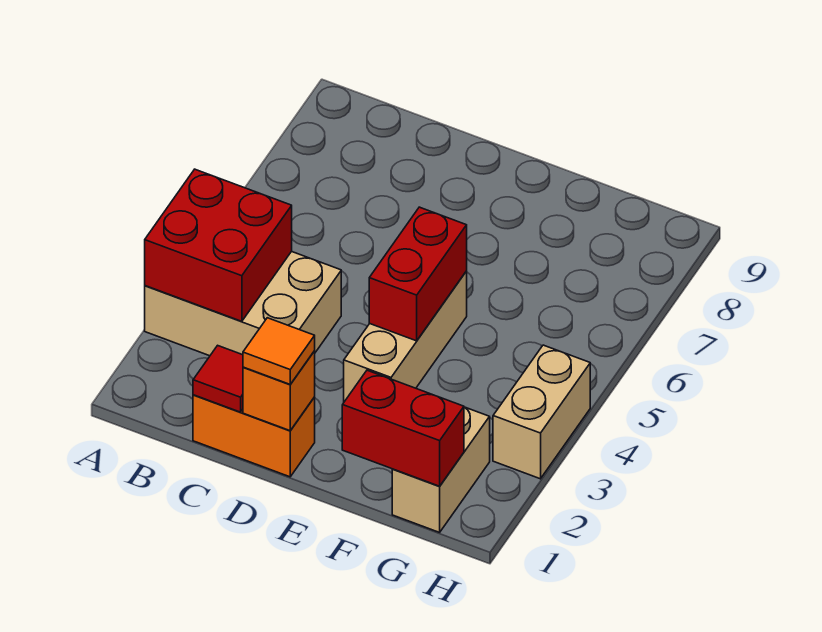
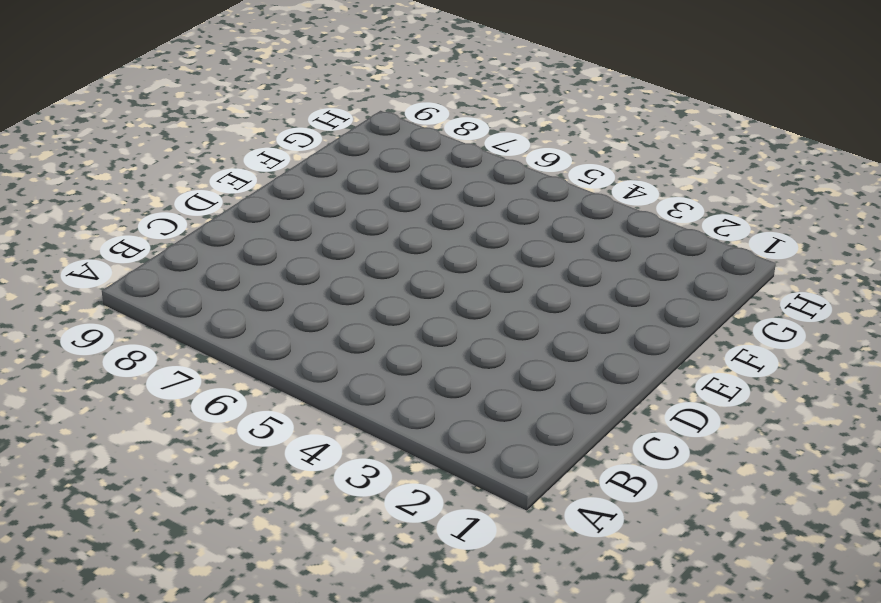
none -> tan brick A3:C4 level 1
none -> orange brick C1:D1 level 1

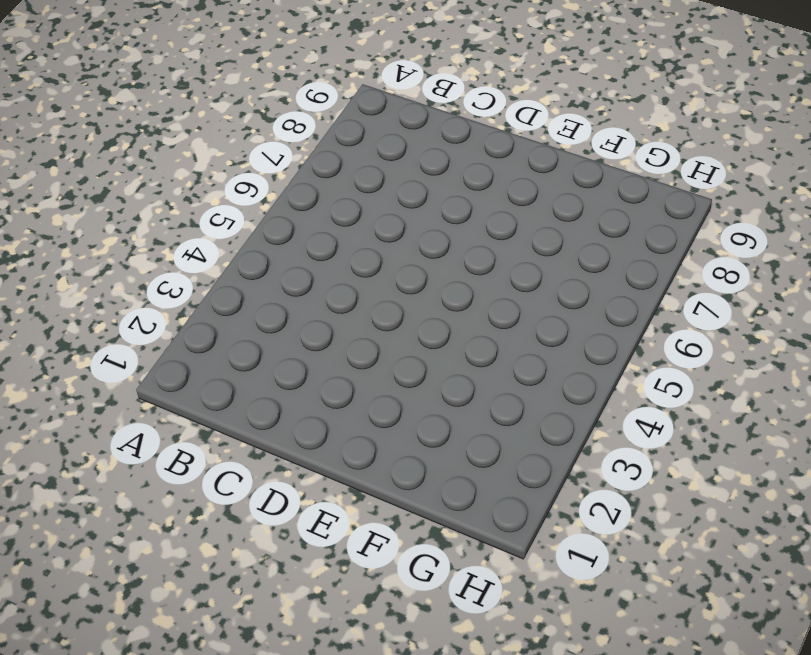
none -> tan brick A3:C4 level 1
none -> orange brick C1:D1 level 1

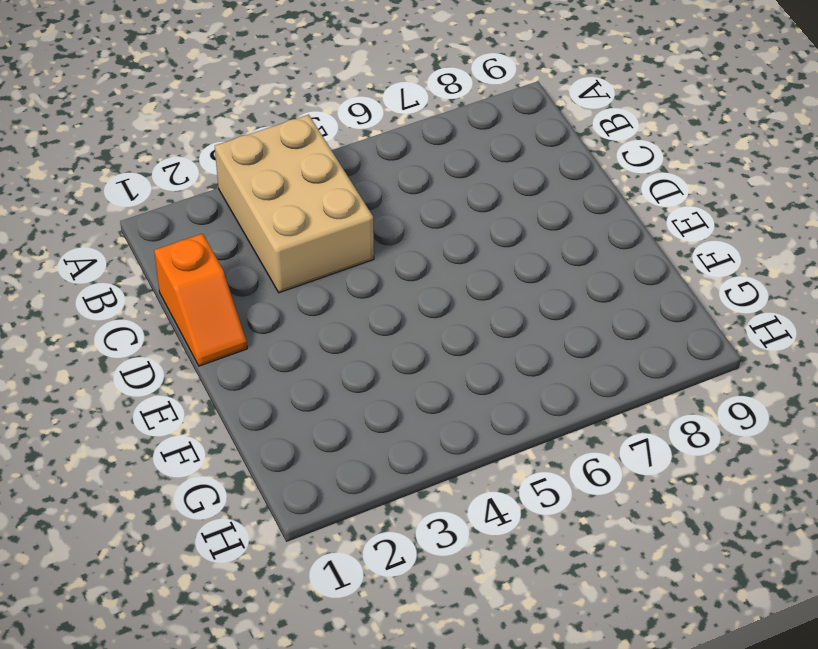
orange slope C1:D1 level 1 top C -> orange brick C1:D1 level 1
none -> tan brick E3:E5 level 1
none -> tan brick G1:G2 level 1

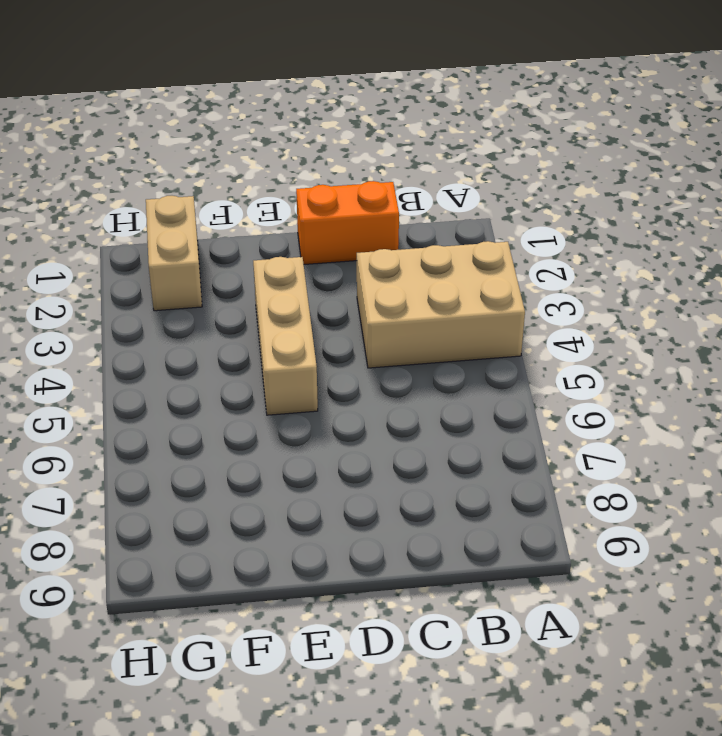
none -> tan brick H3:H4 level 1
none -> red brick A3:B4 level 2

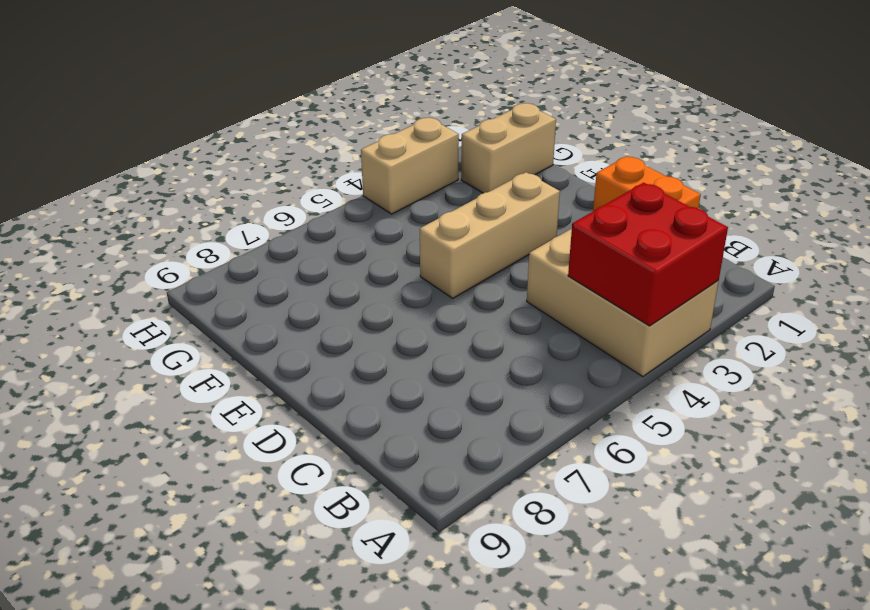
none -> red tile C1 level 2
none -> orange brick D1 level 2

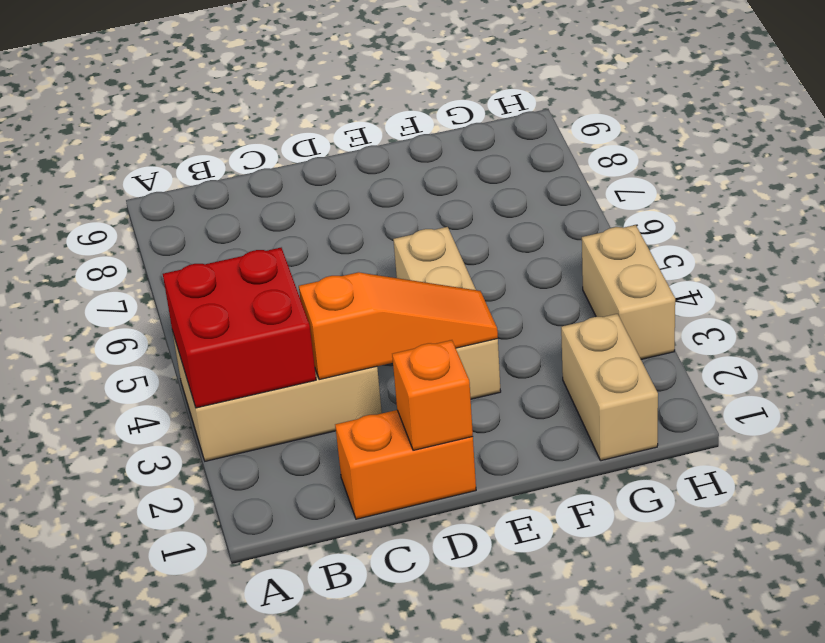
orange slope C3:E3 level 2 top C -> none
none -> red tile C1 level 2
none -> red brick E4:E5 level 2

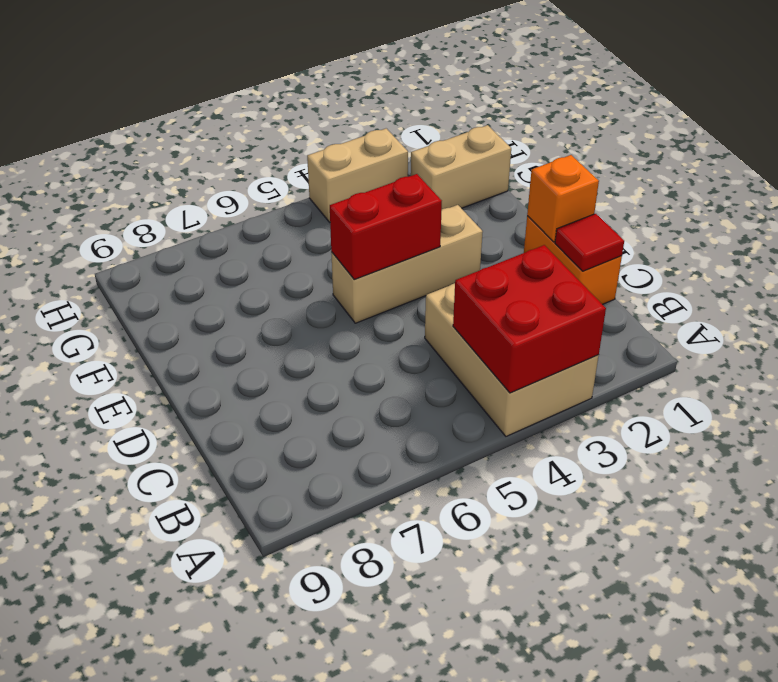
none -> red brick F1:G1 level 2
none -> orange tile D1 level 3

